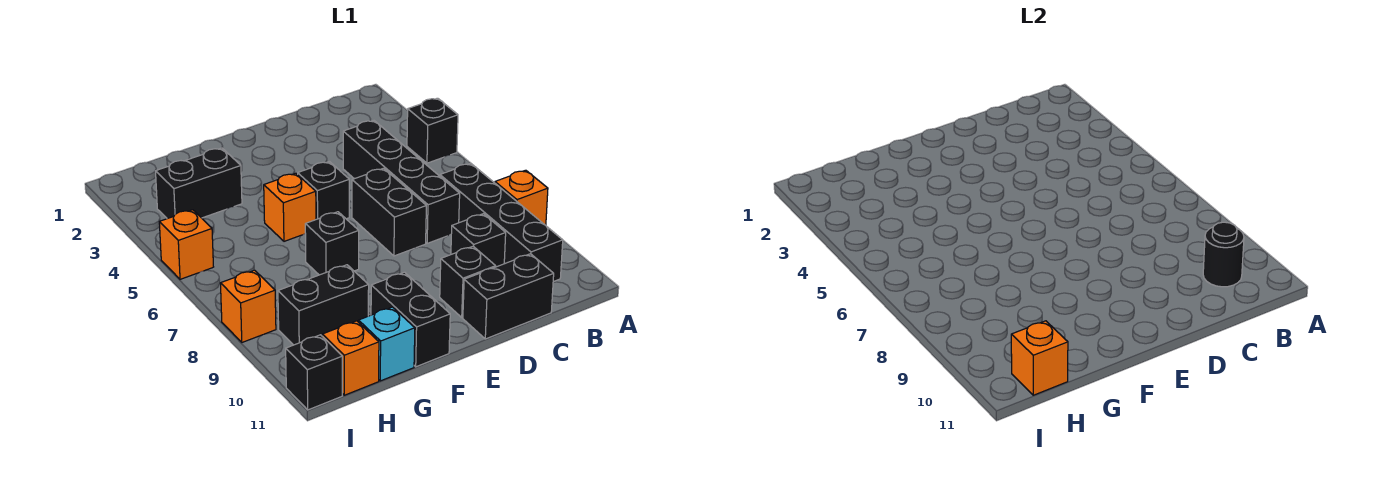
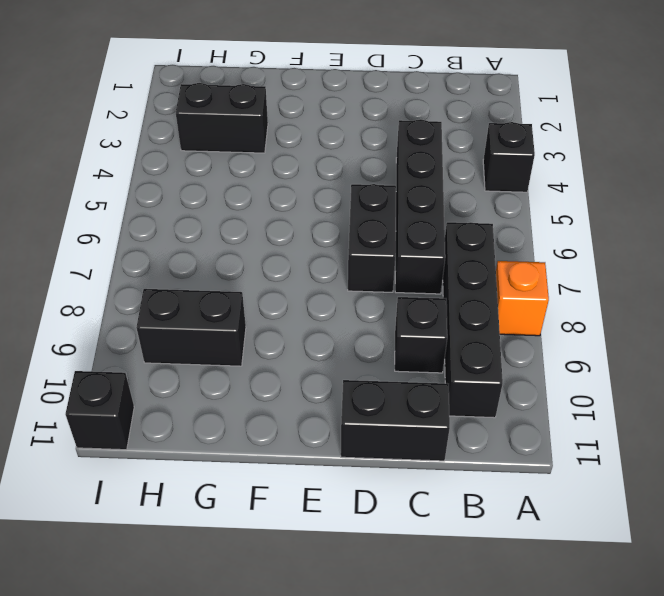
none -> black brick D10 level 1
none -> black brick E5 level 1
none -> orange brick F5 level 1

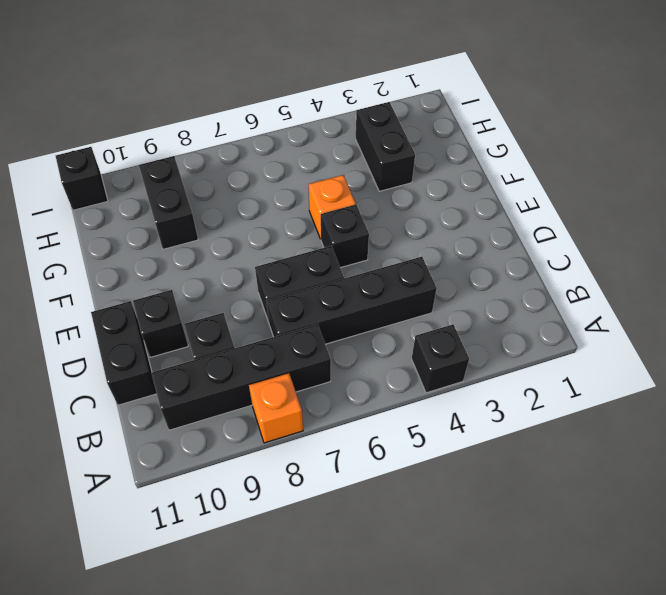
none -> black brick F7 level 1
none -> black brick F10:F11 level 1
none -> cyan brick G11 level 1

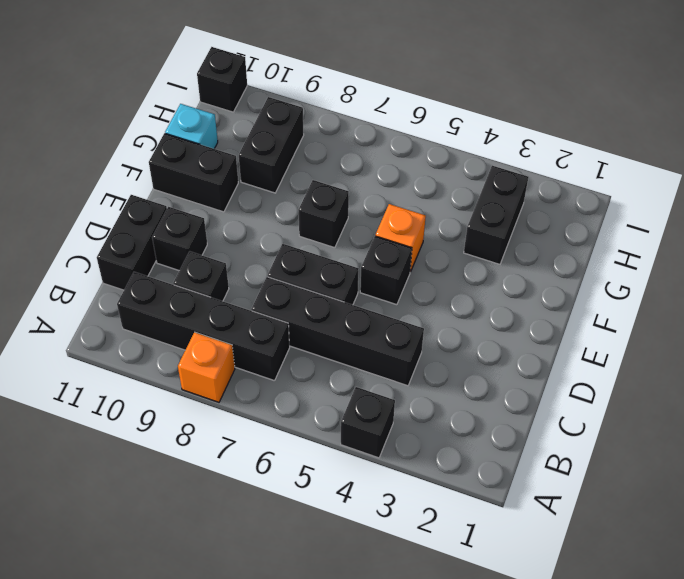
none -> orange brick H11 level 1
none -> orange brick I5 level 1
none -> orange brick I8 level 1

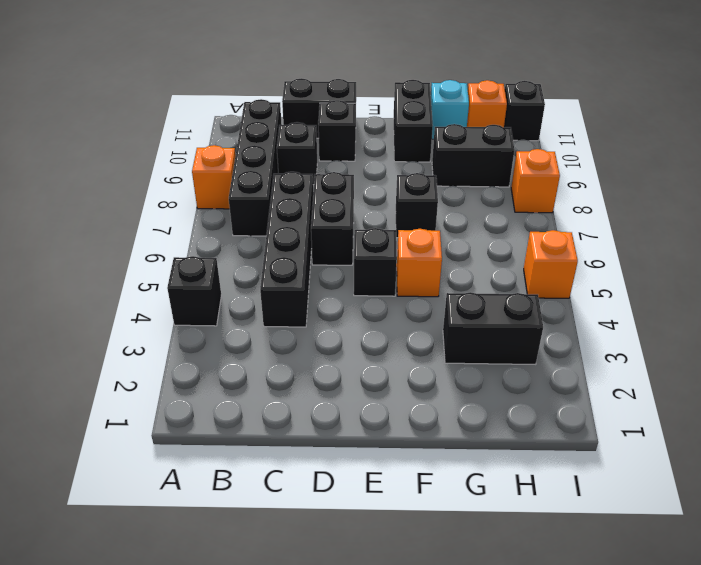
none -> black round brick B10 level 2
none -> orange brick H11 level 2

